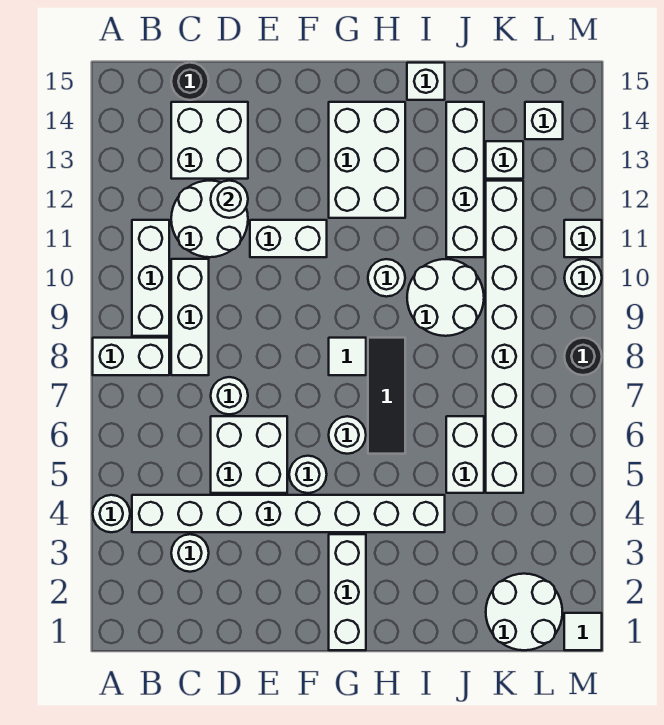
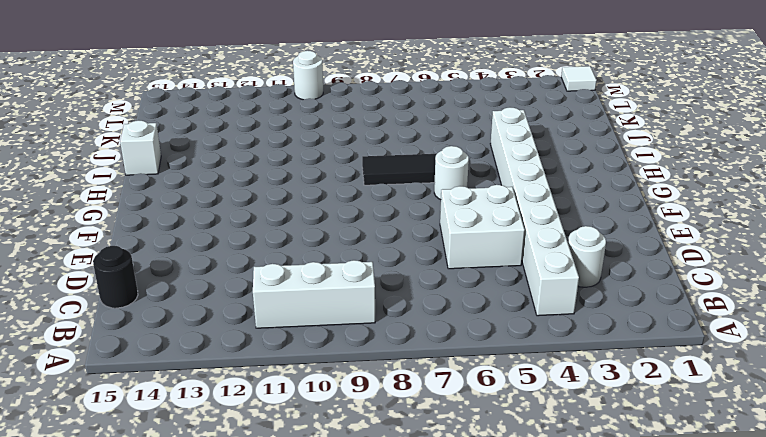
none -> white round brick A4 level 1
none -> white brick A8:B8 level 1
none -> white brick C8:C10 level 1
none -> white round brick C11:D12 level 1

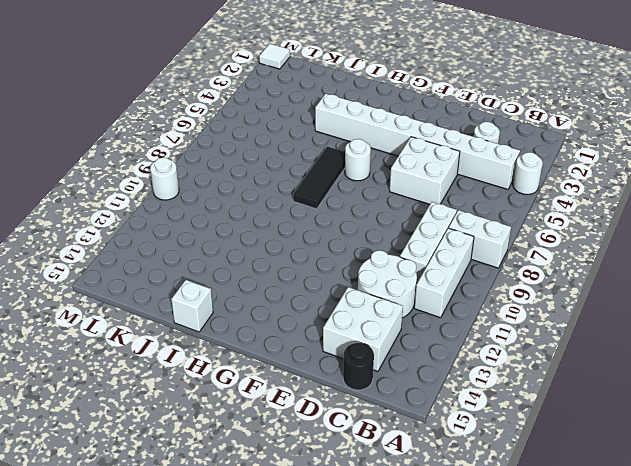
none -> white round brick D7 level 1
none -> white brick E11:F11 level 1
none -> white round brick F5 level 1
none -> white brick G1:G3 level 1

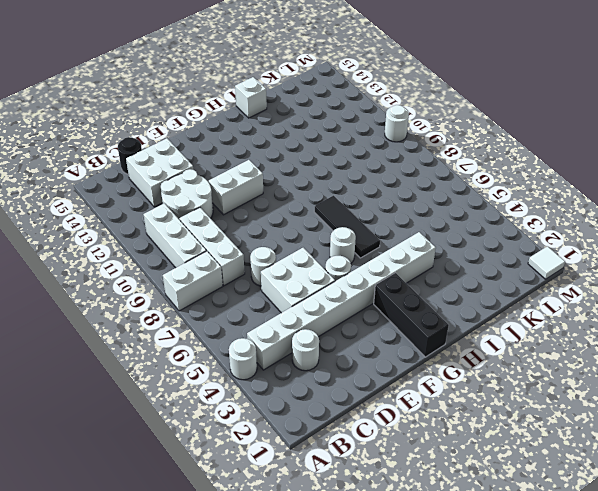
black brick G1:G3 level 1 -> white brick G1:G3 level 1
none -> white tile G8 level 1
none -> white brick G12:H14 level 1
none -> white round brick H10 level 1
none -> white round brick I9:J10 level 1

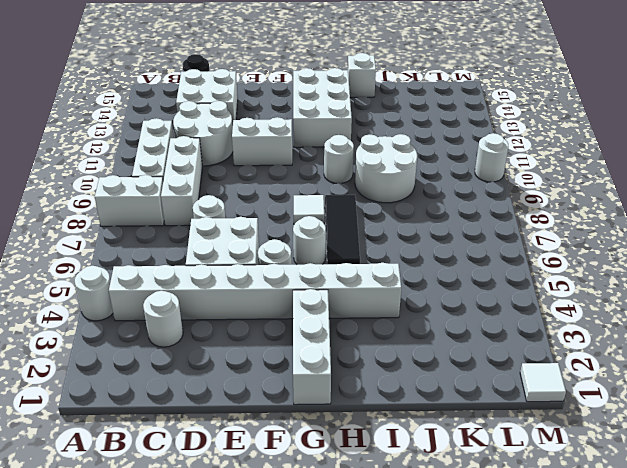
none -> white brick J5:J6 level 1
none -> white brick J11:J14 level 1
none -> white round brick K1:L2 level 1
none -> white brick K5:K12 level 1

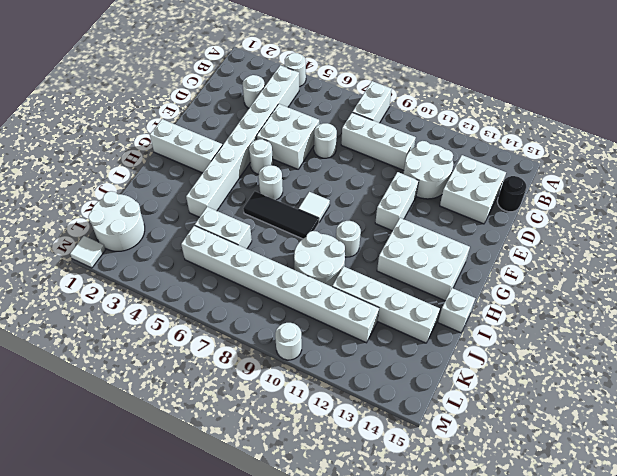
none -> white brick B9:B11 level 1
none -> white brick K13 level 1
none -> white brick L14 level 1
none -> black round brick M8 level 1

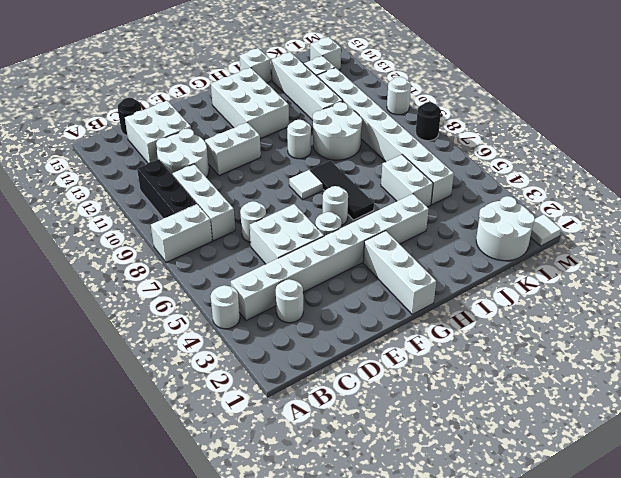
black brick B9:B11 level 1 -> white brick B9:B11 level 1
none -> white brick M11 level 1
none -> white round brick D12 level 2

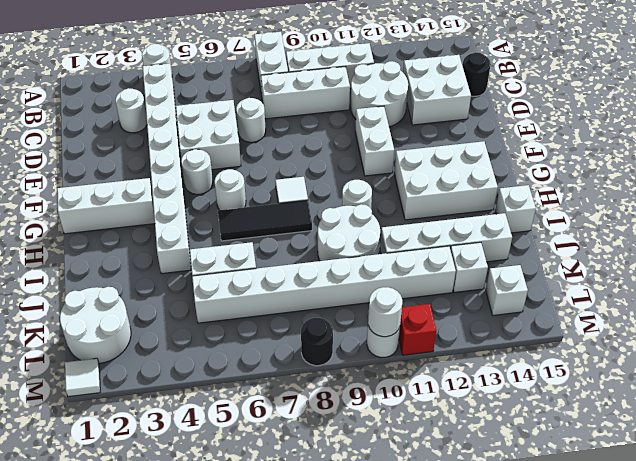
white round brick M10 level 2 -> white round brick D12 level 2
red brick M11 level 1 -> white brick M11 level 1

